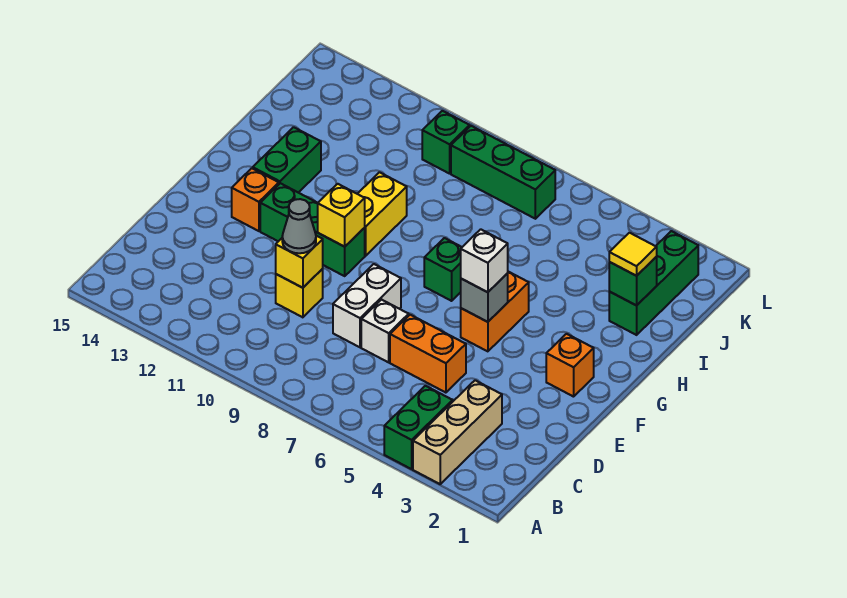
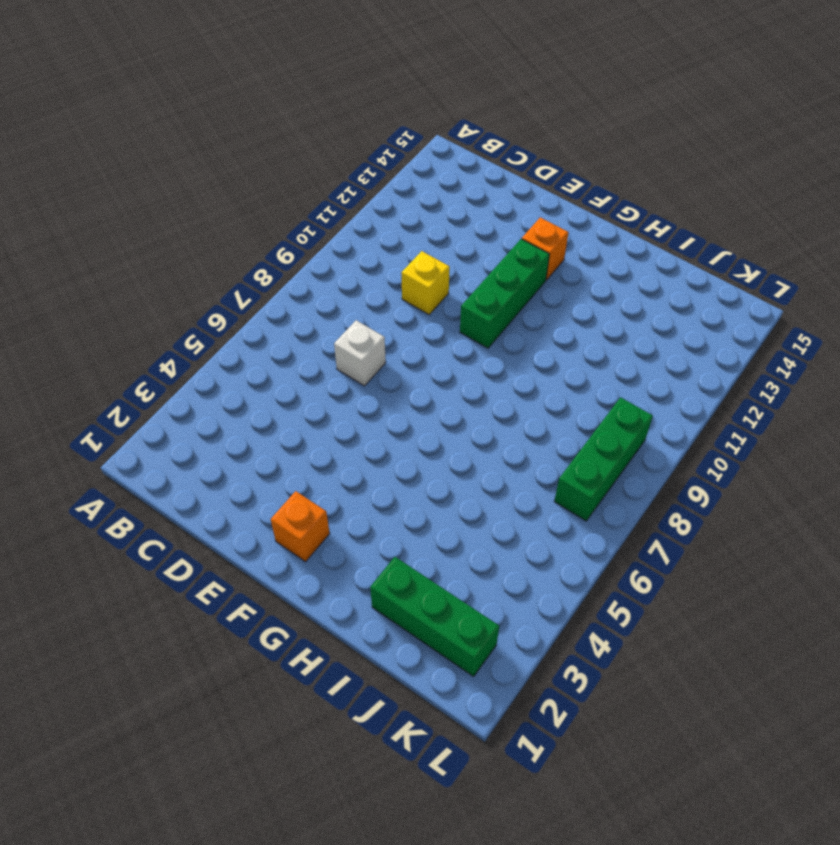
none -> tan brick A3:C3 level 1
none -> green brick A4:B4 level 1
none -> orange brick D5:D6 level 1

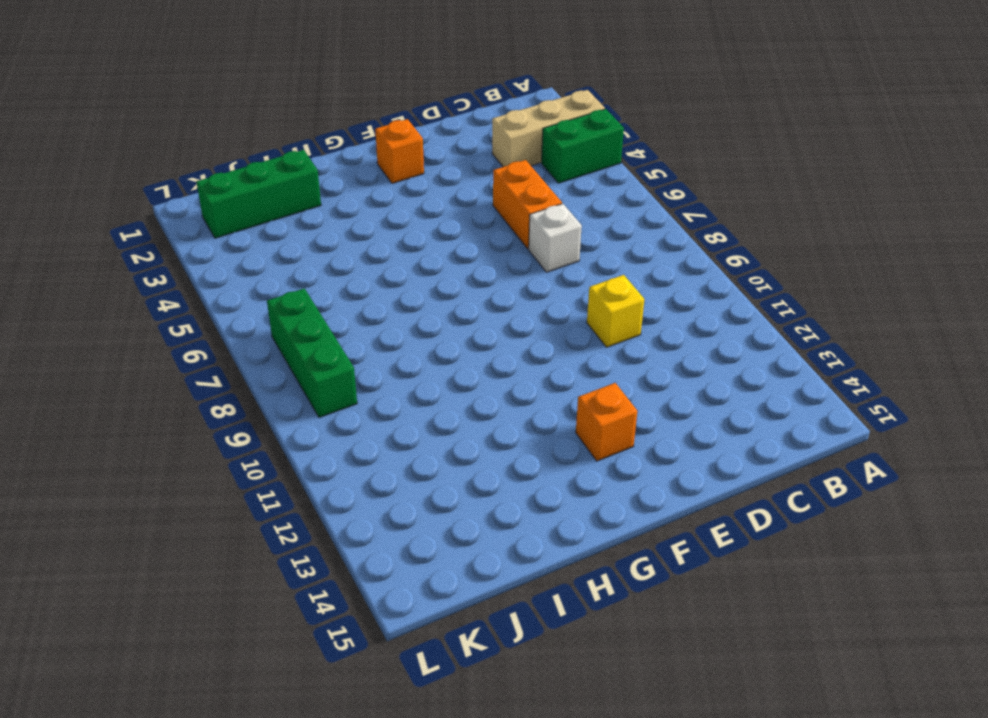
none -> white brick D8:E8 level 1
none -> orange brick F5:G5 level 1
none -> green brick F10:F12 level 1

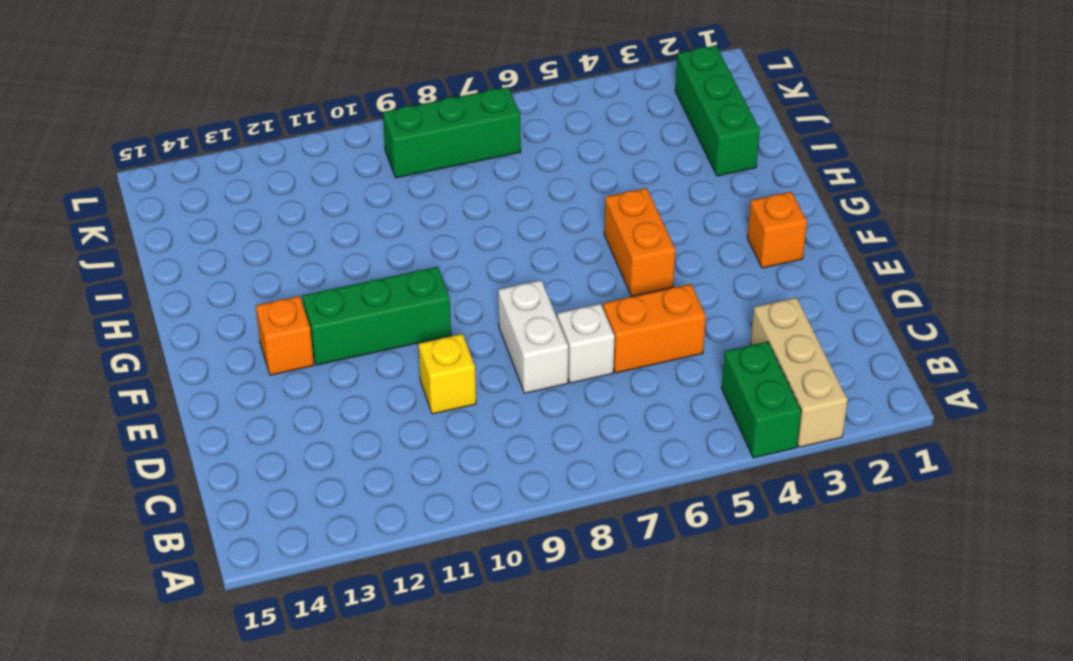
none -> green brick G7 level 1
none -> yellow brick G10:H10 level 1
none -> green brick G13:H13 level 1

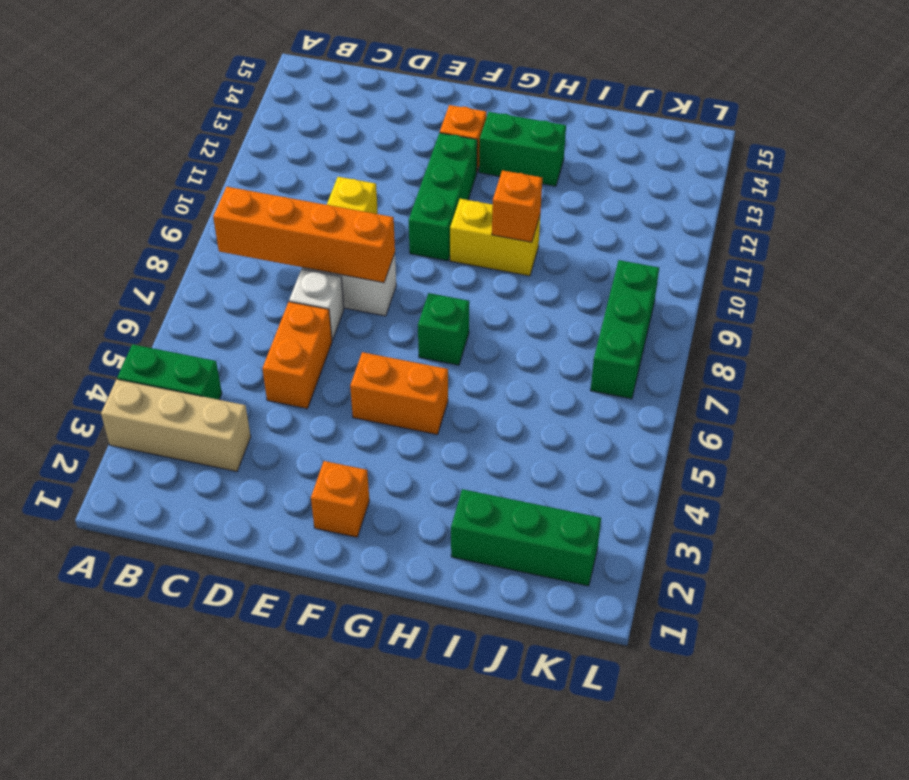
orange brick B8:E8 level 2 -> none
orange brick H10 level 2 -> none
none -> green brick K10 level 1
none -> yellow brick D10 level 2
none -> grey brick F5 level 2

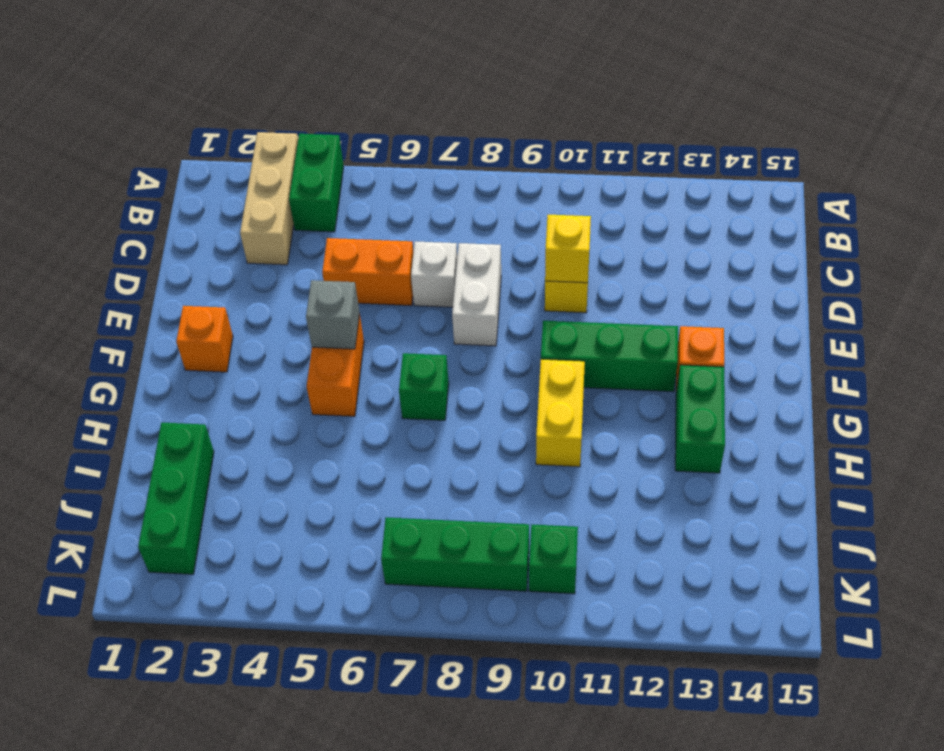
none -> yellow brick F10 level 2
none -> green brick I2 level 2
none -> grey cone D10 level 3

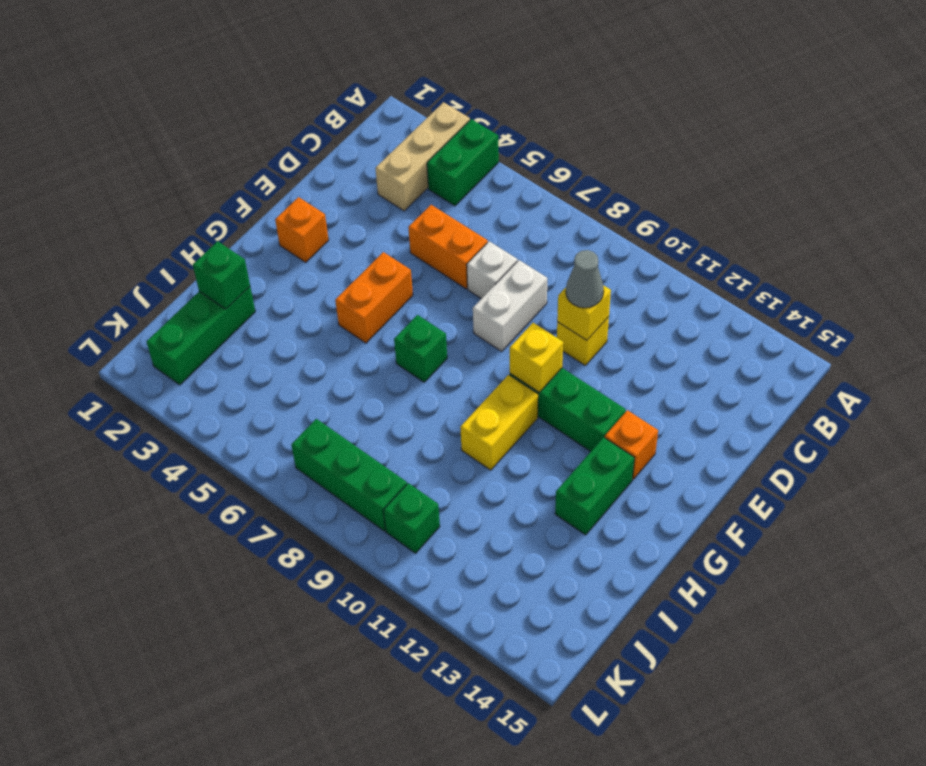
none -> grey brick F5 level 2
none -> white brick F5 level 3
none -> yellow tile I2 level 3

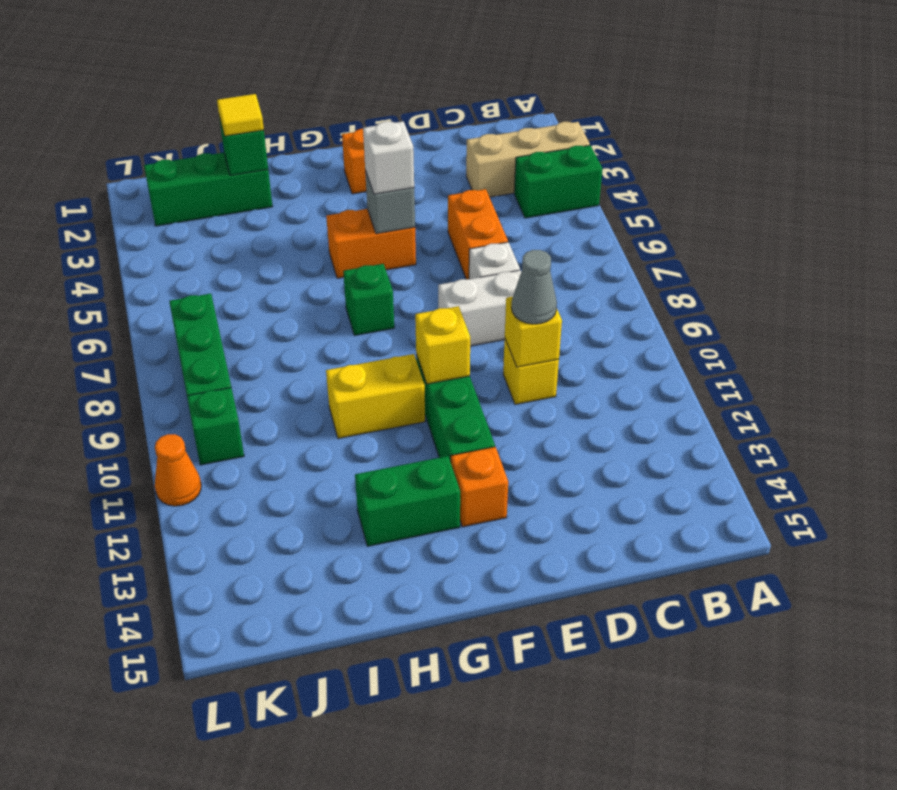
orange cone L11 level 1 -> none

